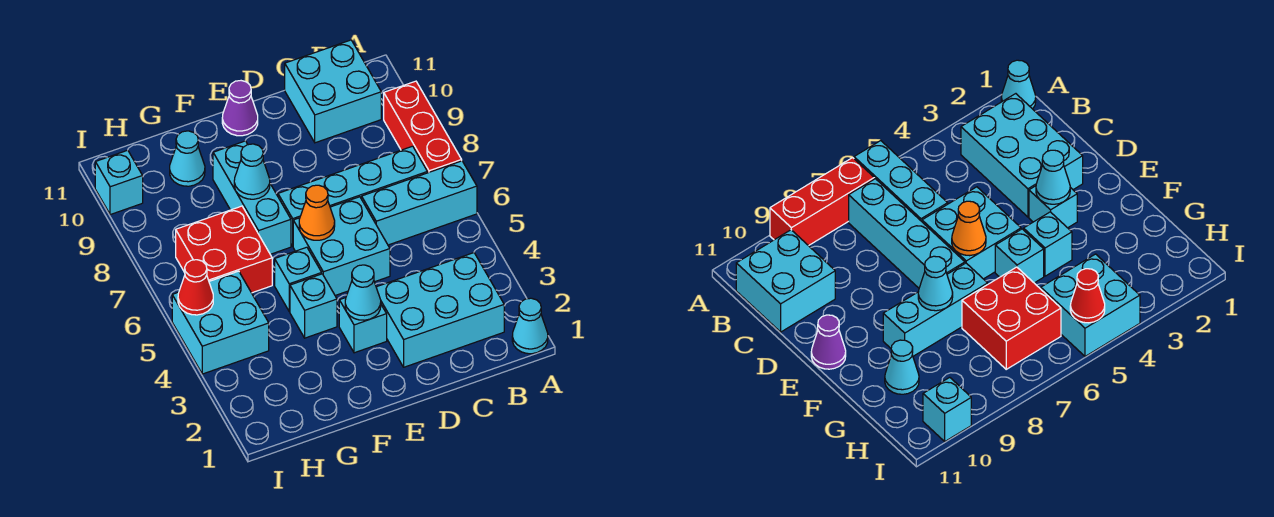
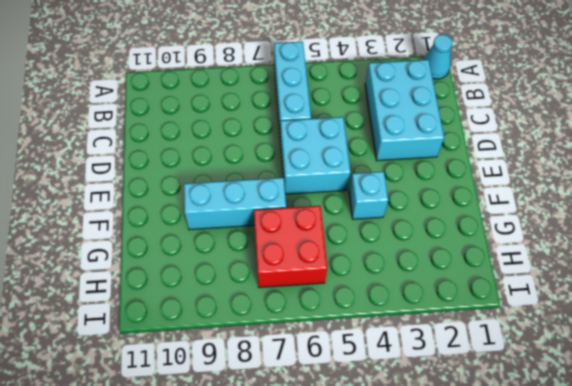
none -> red brick A7:A9 level 1
none -> cyan brick B7:E7 level 1
none -> cyan brick B10:C11 level 1

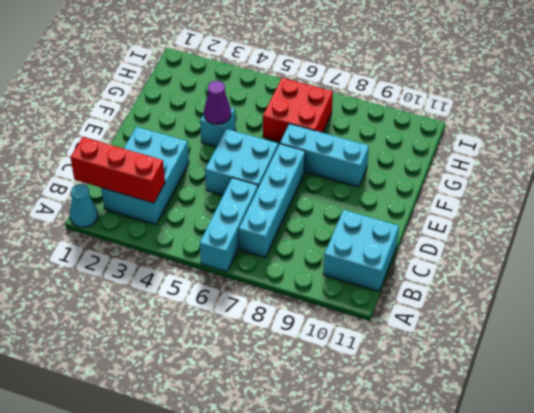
red brick B1:B3 level 2 -> red brick A7:A9 level 1
purple cone F4 level 2 -> purple cone E11 level 1
none -> cyan brick E3 level 1
none -> cyan brick F5 level 1
none -> cyan cone G10 level 1

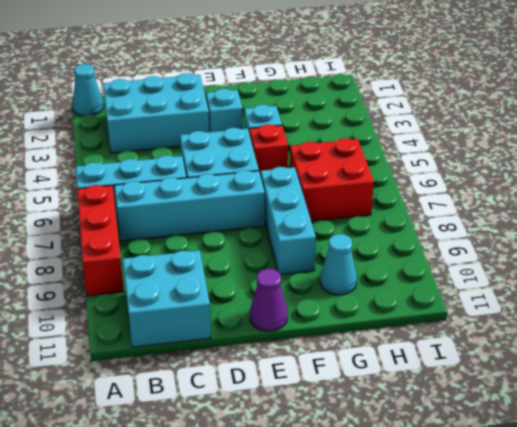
red brick F5 level 1 -> cyan brick F5 level 1
none -> cyan brick H4:I5 level 1
none -> cyan brick I10 level 1
none -> cyan cone E3 level 2

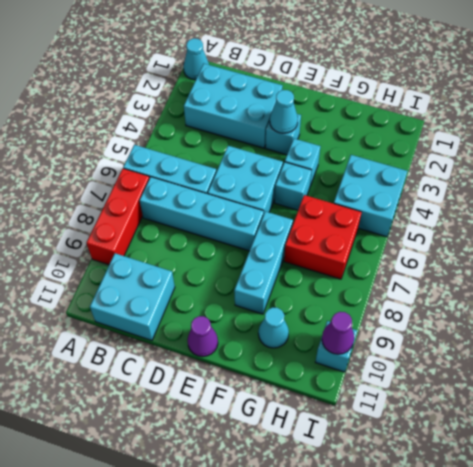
purple cone I10 level 2 -> none
none -> orange cone E6 level 2
none -> cyan cone F8 level 2
none -> red cone I5 level 2

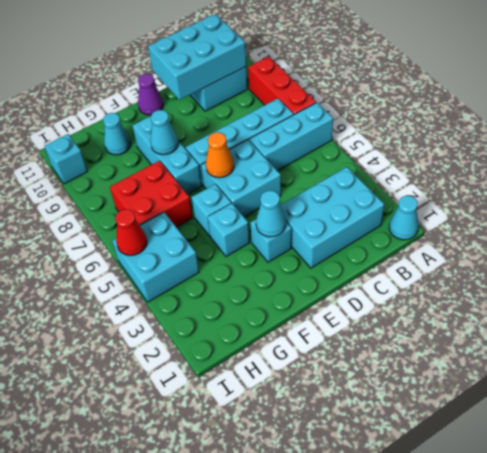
cyan brick B10:D11 level 2 -> none

